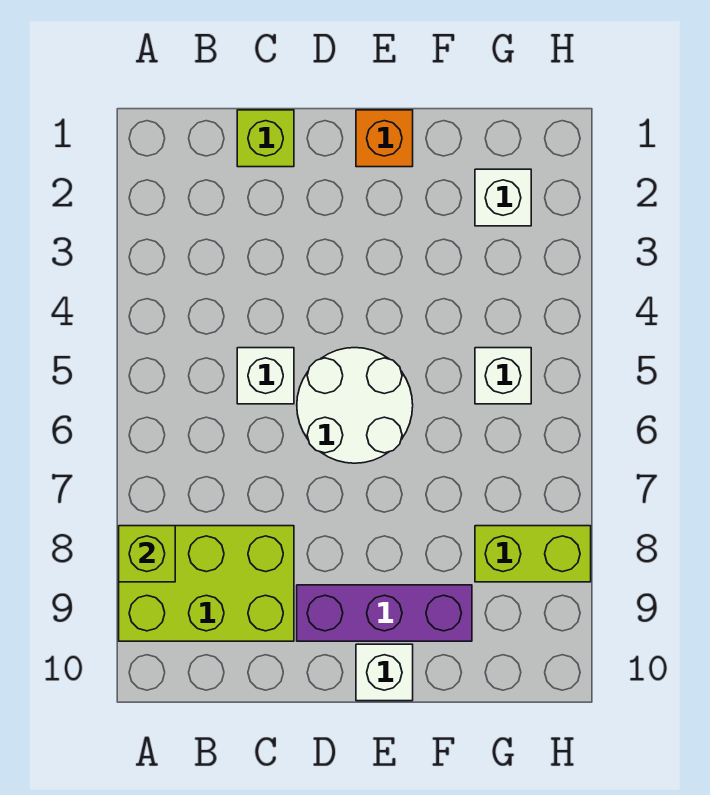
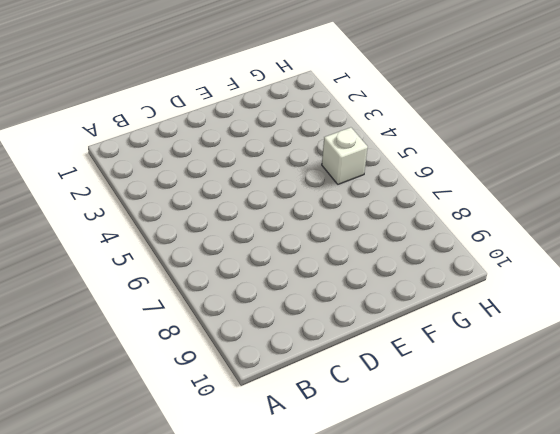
none -> lime brick A8:C9 level 1
none -> lime brick C1 level 1

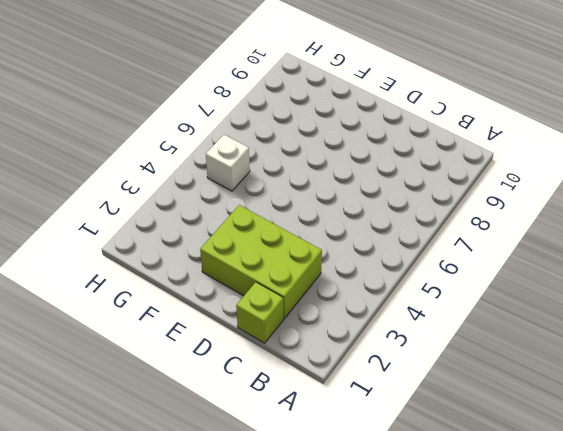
lime brick C2:E3 level 1 -> lime brick A8:C9 level 1
none -> white brick C5 level 1
none -> white round brick D5:E6 level 1

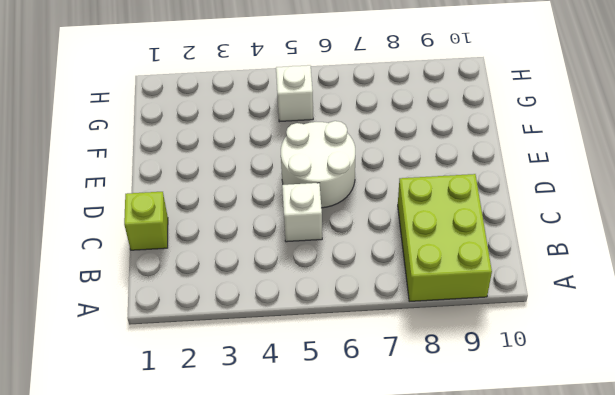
none -> purple brick D9:F9 level 1
none -> orange brick E1 level 1

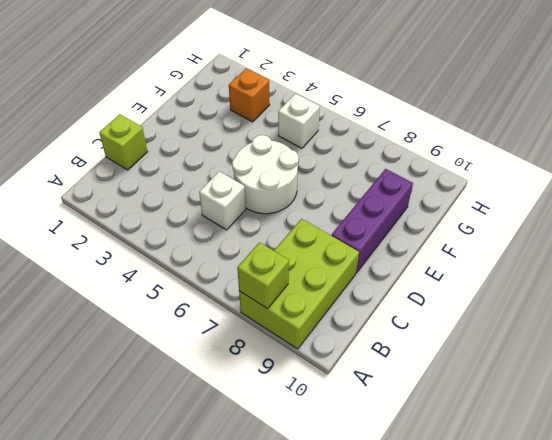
orange brick G3 level 1 -> orange brick E1 level 1
none -> white brick E10 level 1
none -> white brick G2 level 1

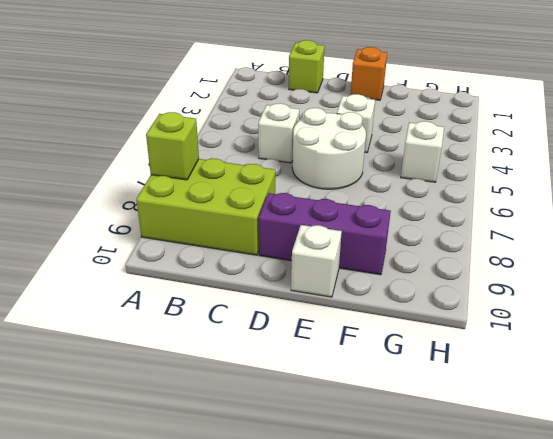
white brick E4 level 1 -> white brick G2 level 1
none -> lime brick G8:H8 level 1

